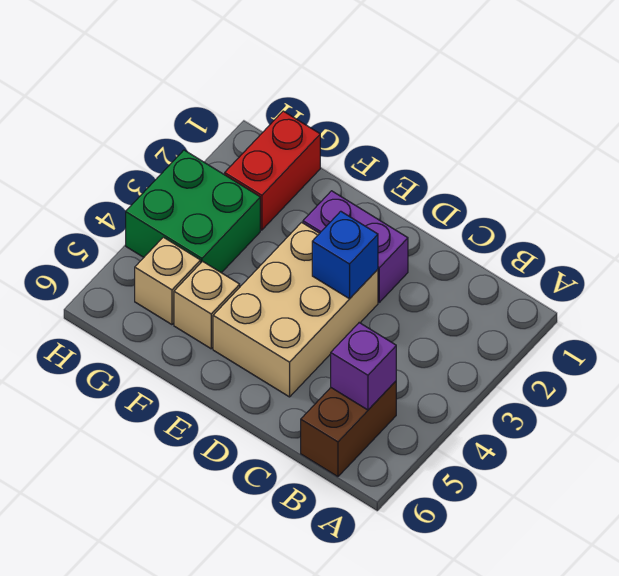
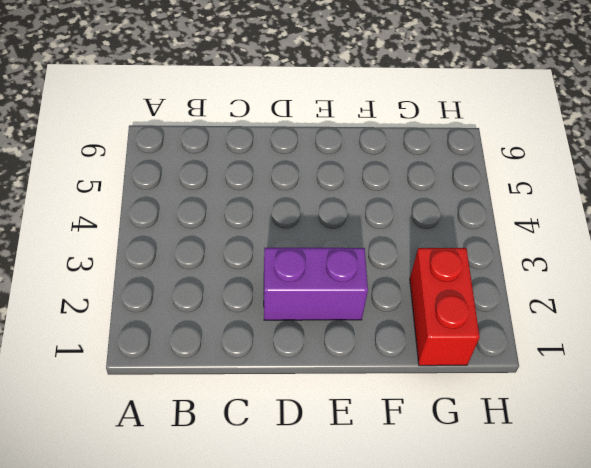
none -> brown brick B5:B6 level 1
none -> tan brick D3:E5 level 1

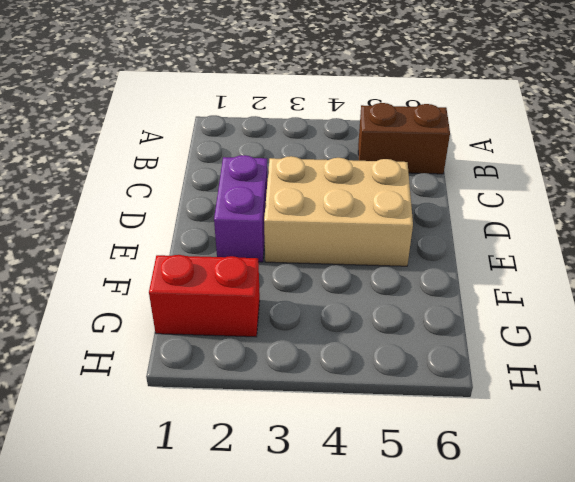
none -> tan brick F5 level 1
none -> green brick G3:H4 level 1

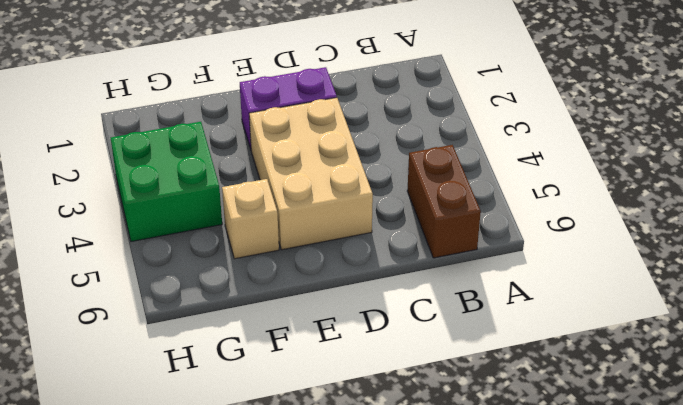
none -> red brick G1:G2 level 1
none -> tan brick G5 level 1

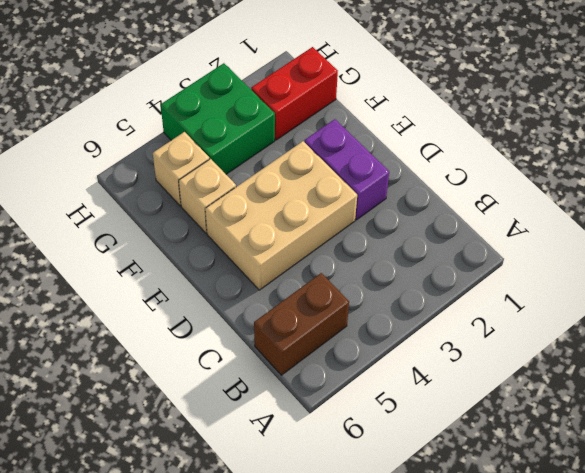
none -> purple brick B5 level 2
none -> blue brick D3 level 2

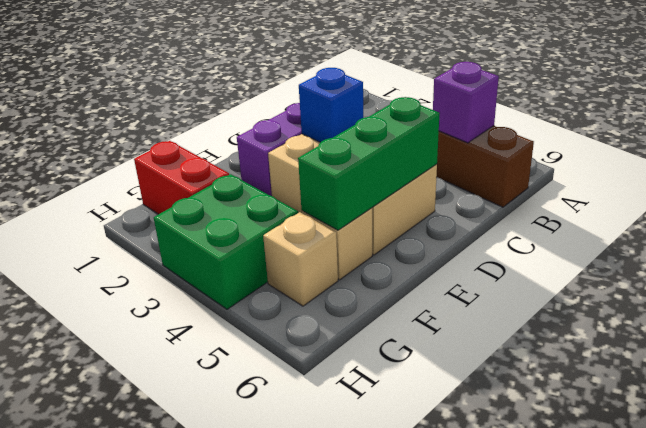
green brick D5:F5 level 2 -> none

